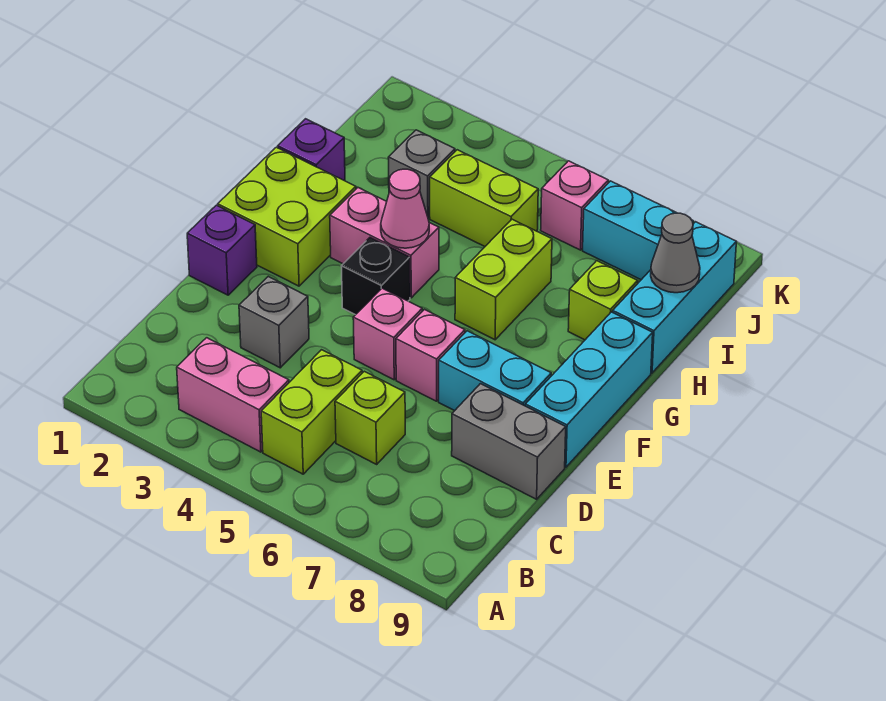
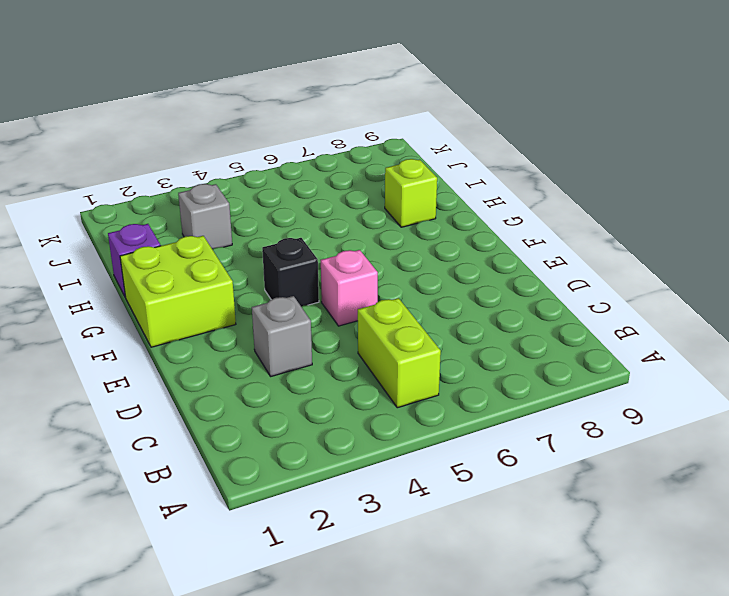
none -> pink brick B3:B4 level 1
none -> lime brick C6 level 1
none -> grey brick D8:D9 level 1

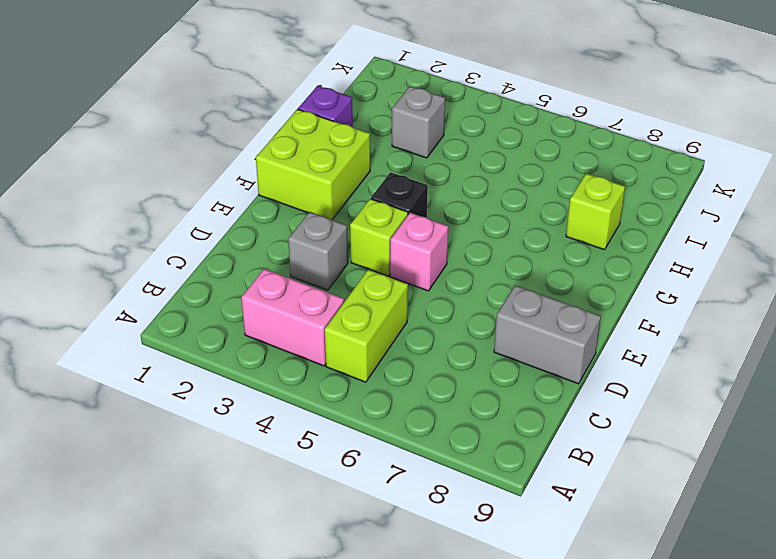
lime brick E4 level 1 -> lime brick C6 level 1
none -> purple brick E1 level 1
none -> pink brick E6 level 1
none -> cyan brick E7:E8 level 1

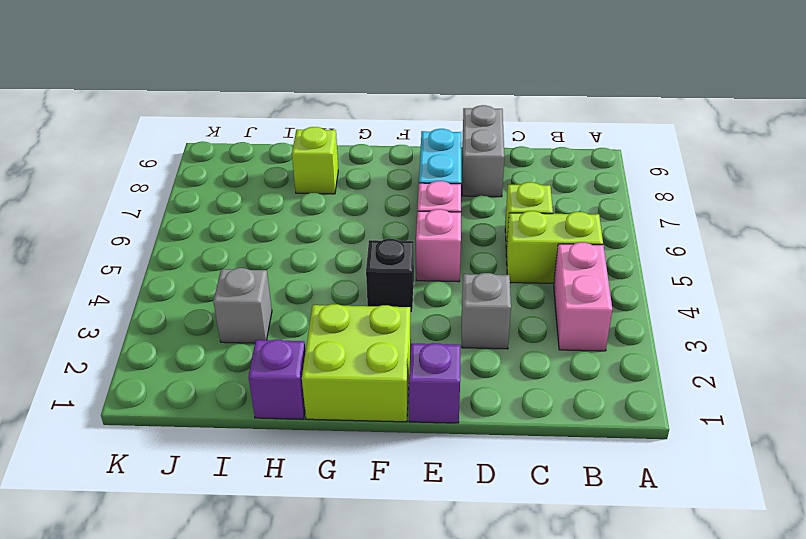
none -> cyan brick E9:G9 level 1
none -> pink brick G3:G4 level 1
none -> lime brick G6:H6 level 1

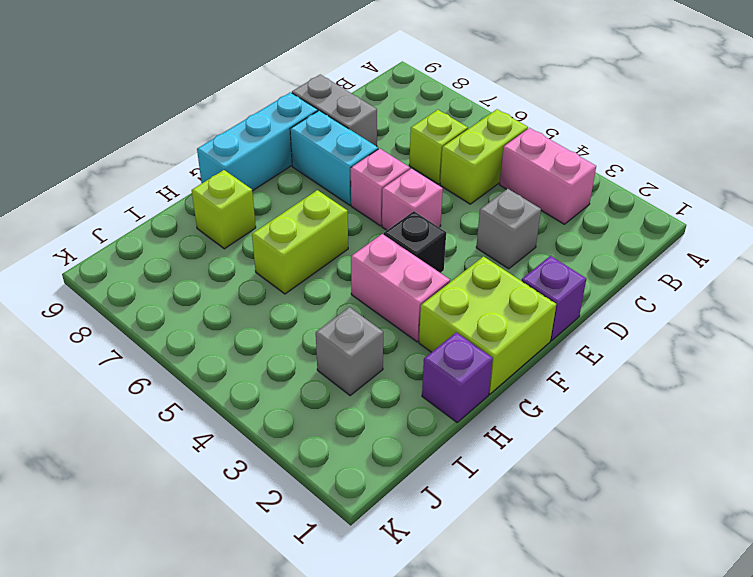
none -> cyan brick H9:J9 level 1
none -> lime brick I4:I5 level 1
none -> pink brick J6 level 1

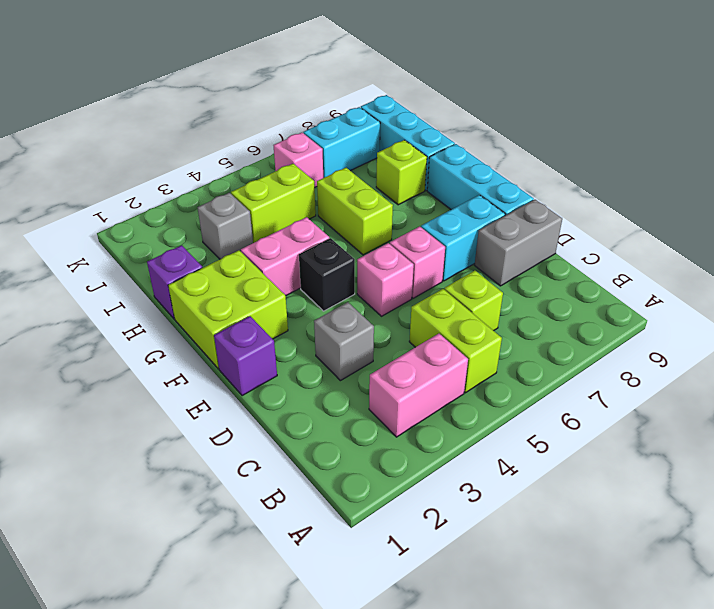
none -> pink cone G4 level 2
none -> grey cone I9 level 2

